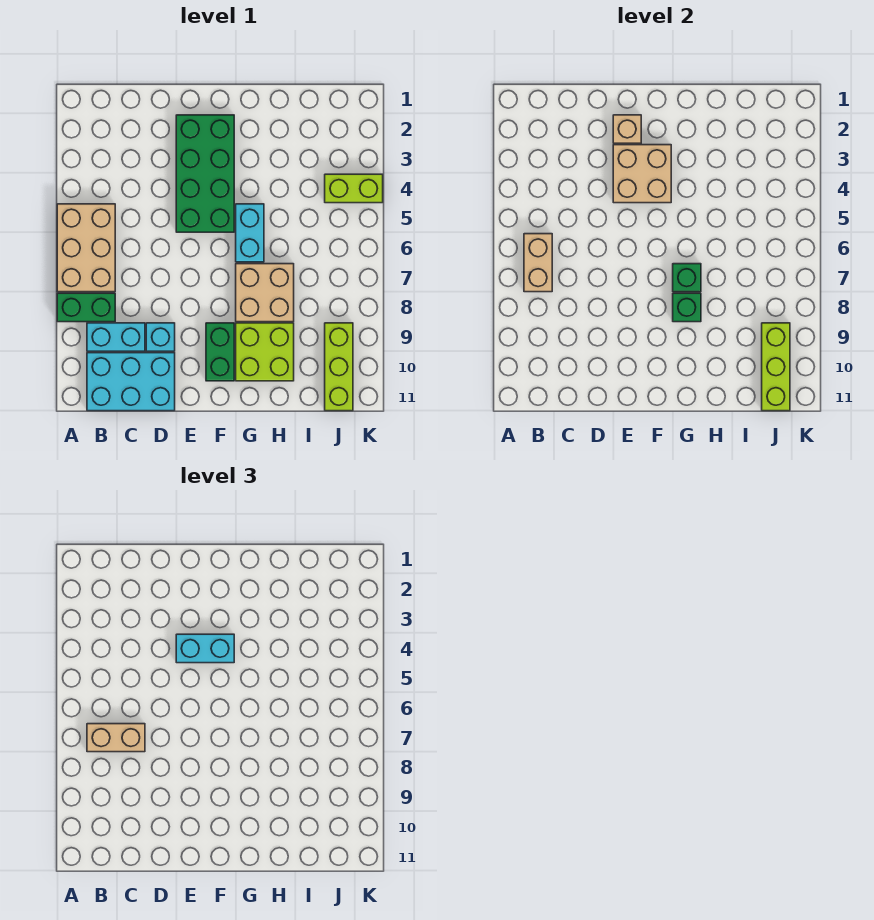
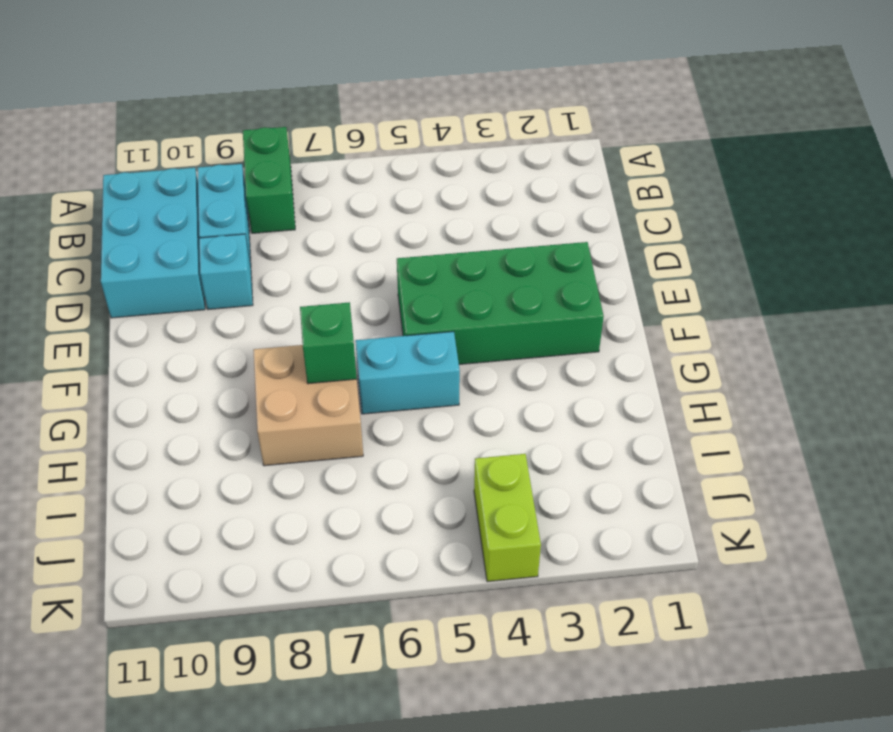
none -> tan brick A5:B7 level 1
none -> green brick F9:F10 level 1
none -> lime brick G9:H10 level 1

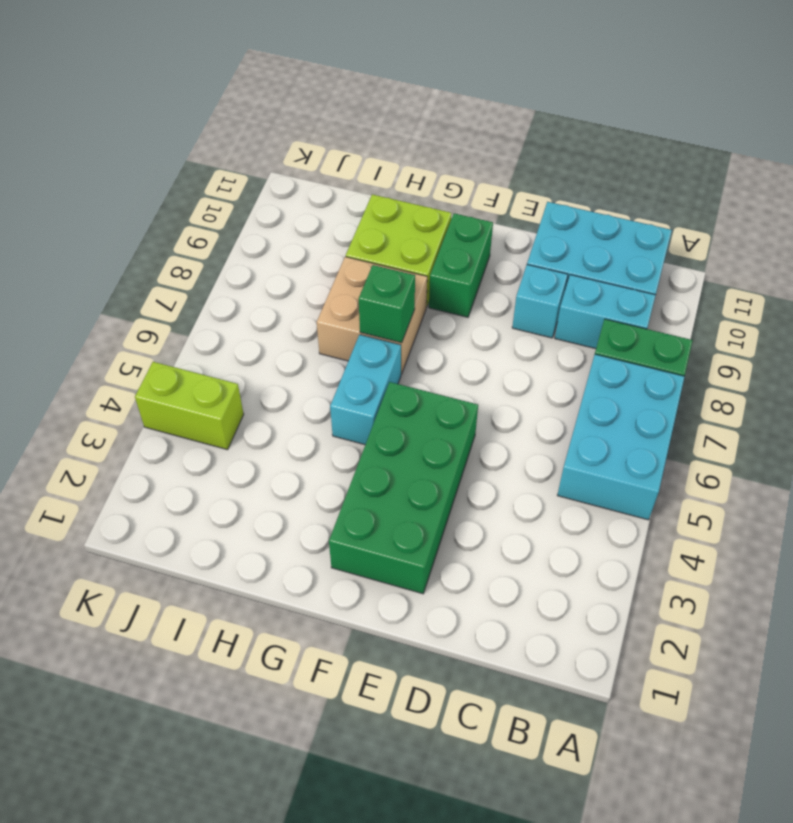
cyan brick A5:B7 level 1 -> tan brick A5:B7 level 1
none -> lime brick J9:J11 level 1
none -> tan brick B6:B7 level 2
none -> tan brick E2 level 2

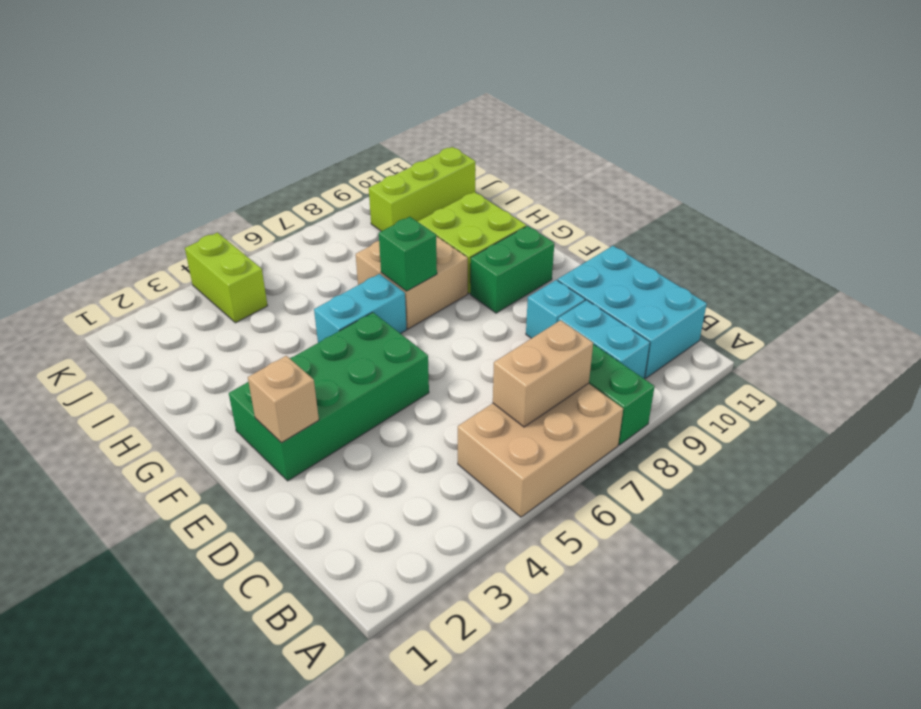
none -> tan brick E3:F4 level 2
none -> green brick G8 level 2
none -> lime brick J9:J11 level 2

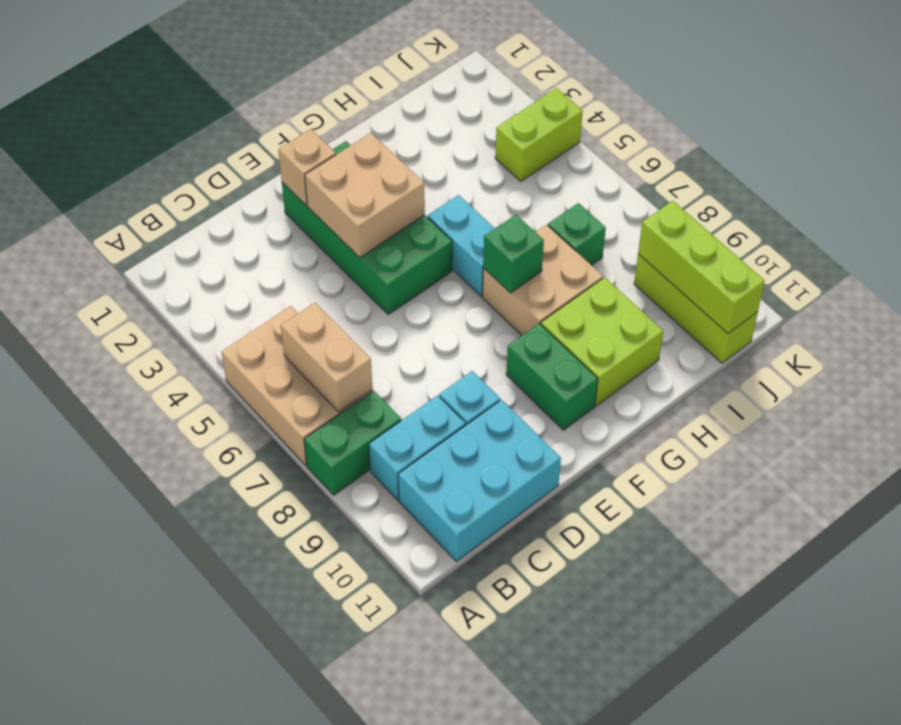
green brick I7 level 1 -> green brick G8 level 2
none -> tan brick B7:C7 level 3
none -> cyan brick E4:F4 level 3

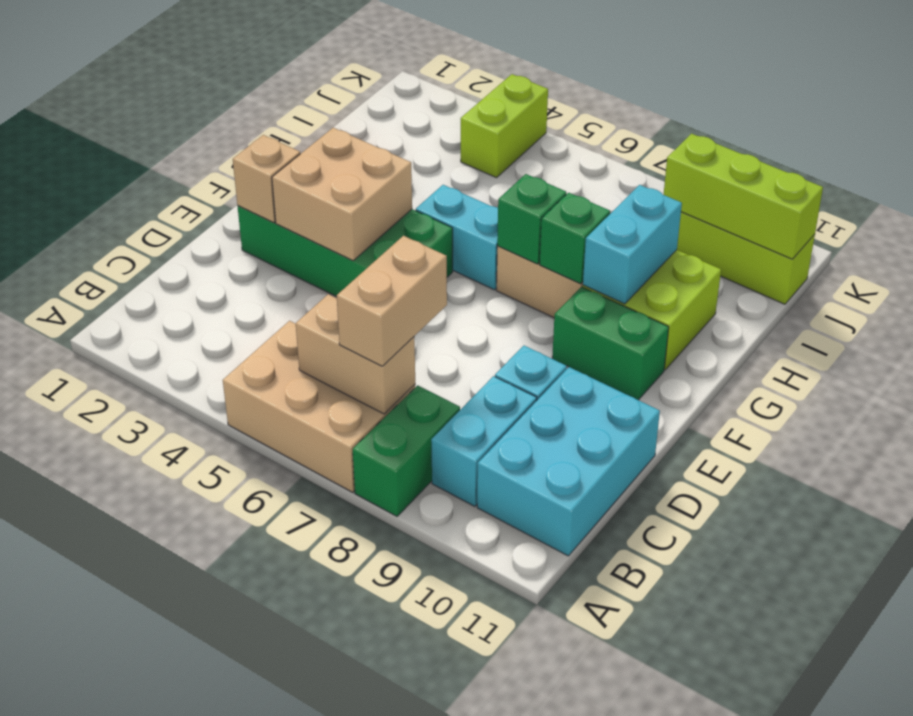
cyan brick G9:H9 level 2 -> cyan brick E4:F4 level 3

